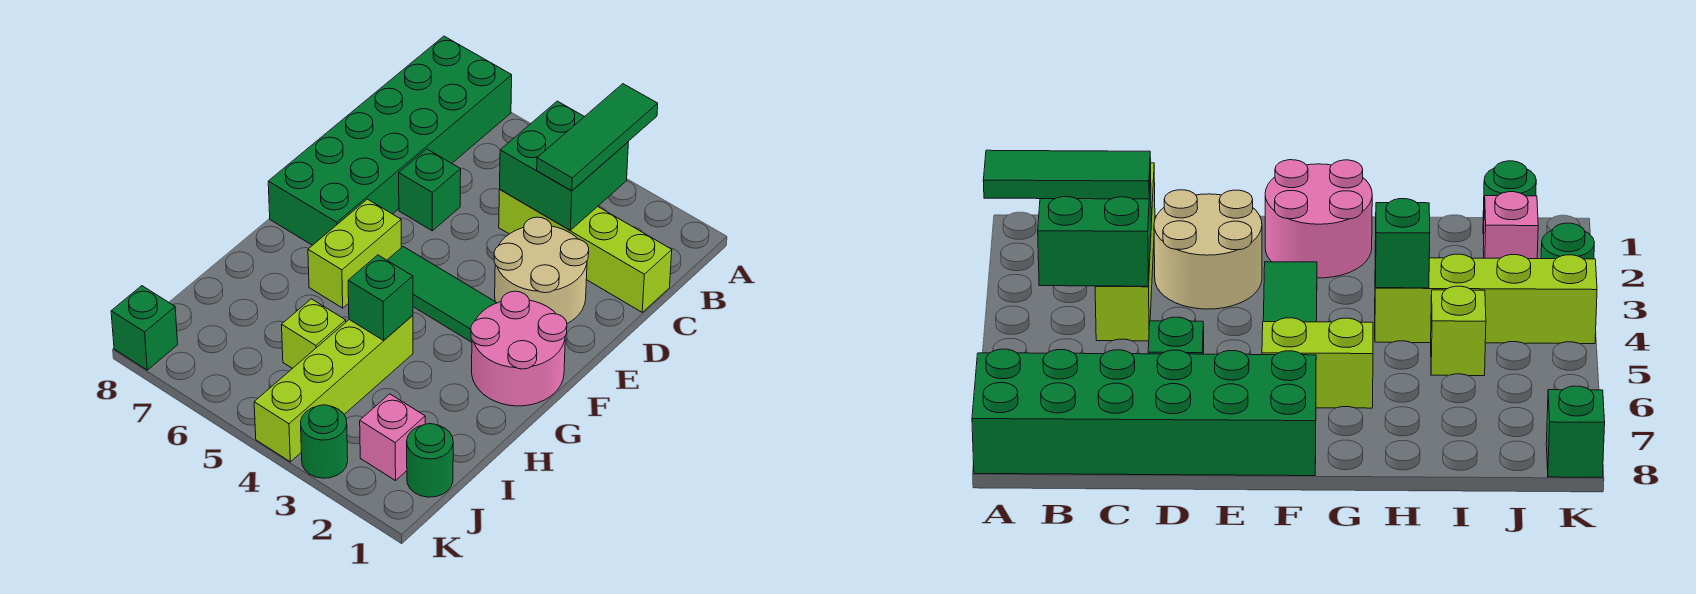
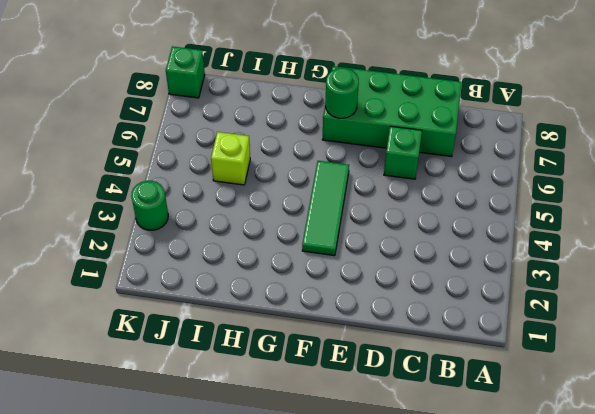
green brick C7:F8 level 1 -> green brick A7:F8 level 1
green round brick F7 level 2 -> green round brick J1 level 1
none -> lime brick C1:C4 level 1
none -> tan round brick D2:E3 level 1
none -> pink round brick F1:G2 level 1

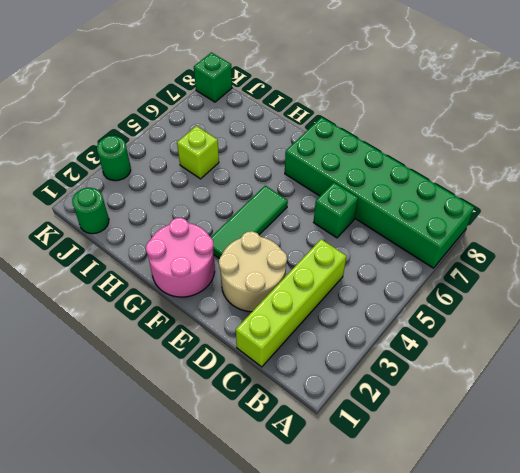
none -> lime brick F6:G6 level 1
none -> lime brick H4:K4 level 1
none -> pink brick J2 level 1

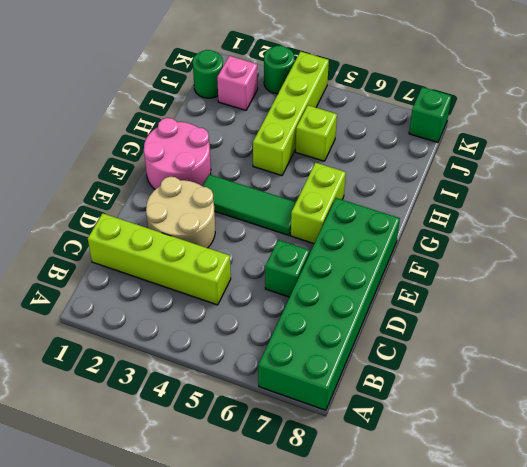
none -> green brick B3:C4 level 2
none -> green brick H4 level 2
none -> green tile A3:C3 level 3

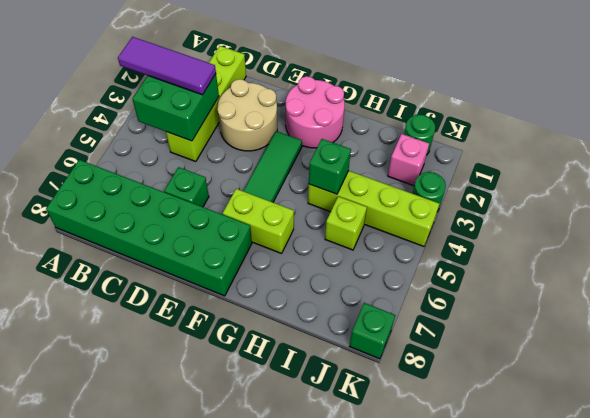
purple tile A3:C3 level 3 -> green tile A3:C3 level 3

